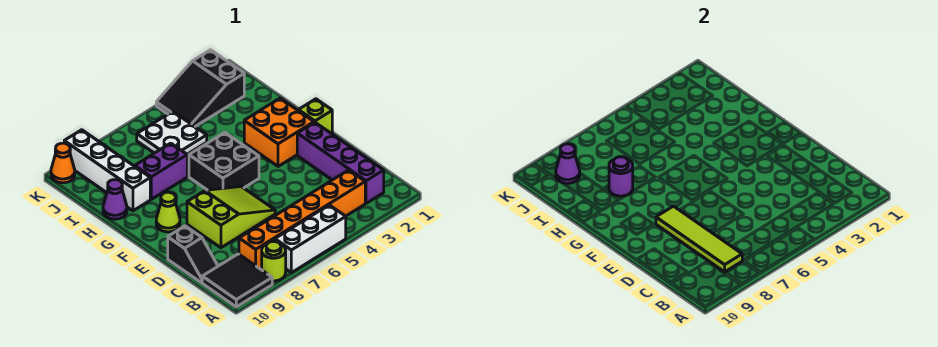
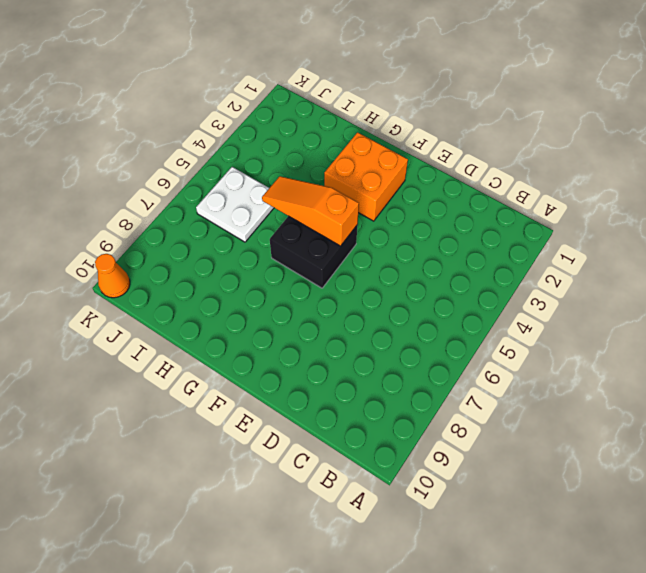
orange slope F5:H5 level 2 top F -> none
none -> white brick A5:A7 level 1
none -> lime round brick A8 level 1
none -> black tile A9:B10 level 1

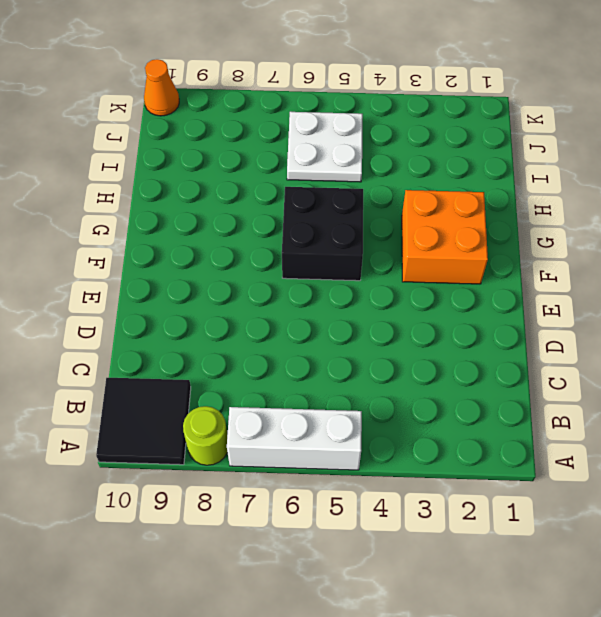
none -> purple brick B2:E2 level 1
none -> orange brick B3:B8 level 1
none -> black slope C10:D10 level 1 top D

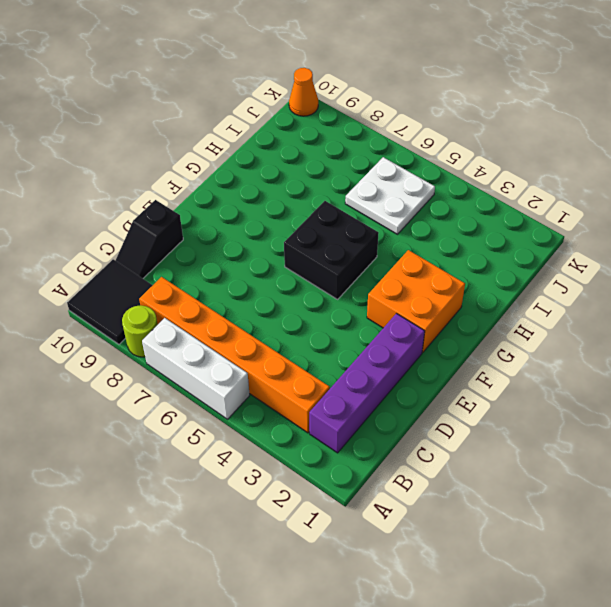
none -> lime slope D6:E8 level 1 top 8
none -> lime brick F1 level 1
none -> lime cone F9 level 1

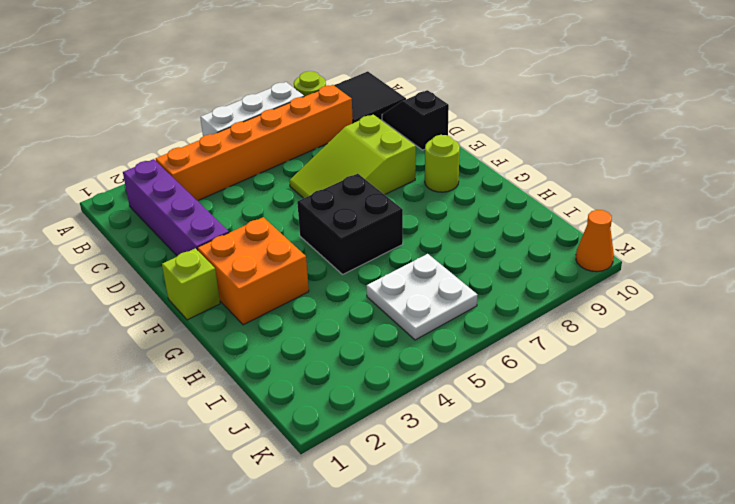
lime round brick F9 level 1 -> lime cone F9 level 1
none -> purple brick H7:H8 level 1
none -> white brick H9:K9 level 1
none -> purple cone H10 level 1

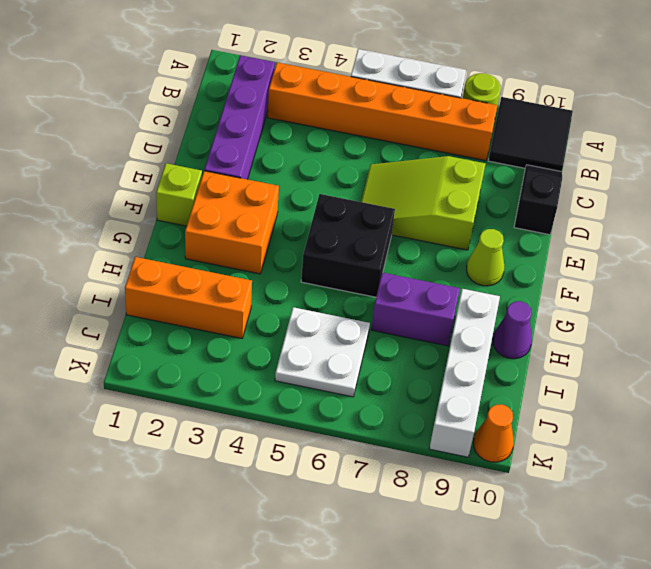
orange brick I1:I3 level 1 -> none
none -> black slope J2:K4 level 1 top 2
none -> lime tile B8:E8 level 2
none -> purple round brick H8 level 2

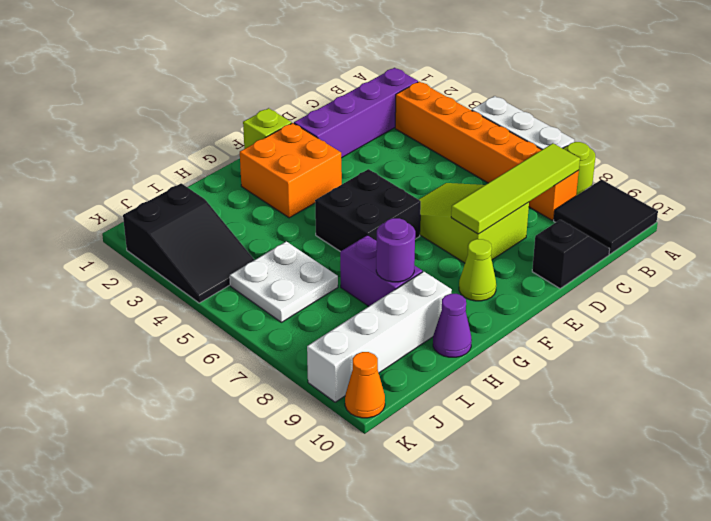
none -> purple cone J9 level 2

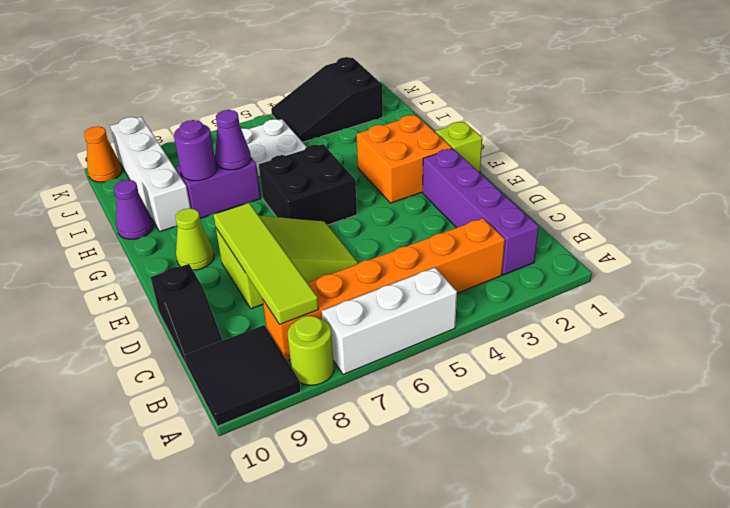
purple cone H7 level 2 -> purple cone J9 level 2

